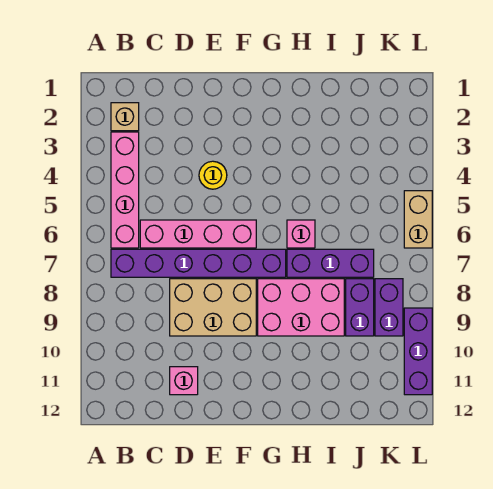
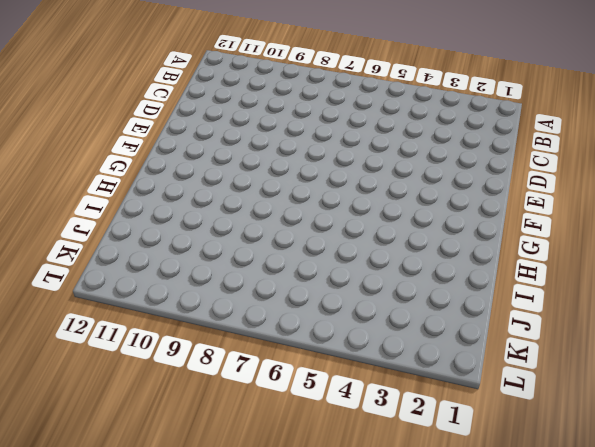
none -> tan brick B2 level 1
none -> pink brick B3:B6 level 1
none -> purple brick B7:G7 level 1

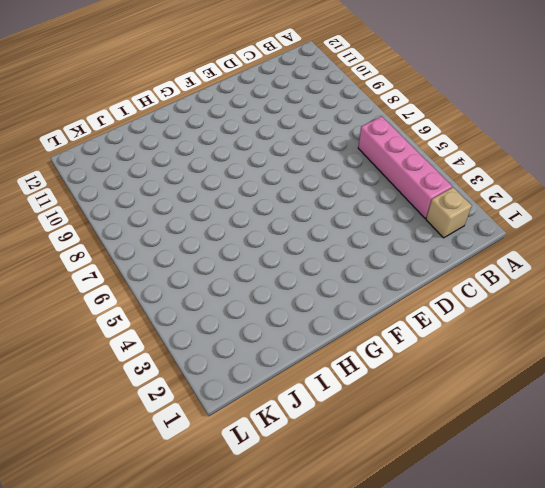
none -> purple brick B7:G7 level 1
none -> pink brick C6:F6 level 1
none -> tan brick D8:F9 level 1

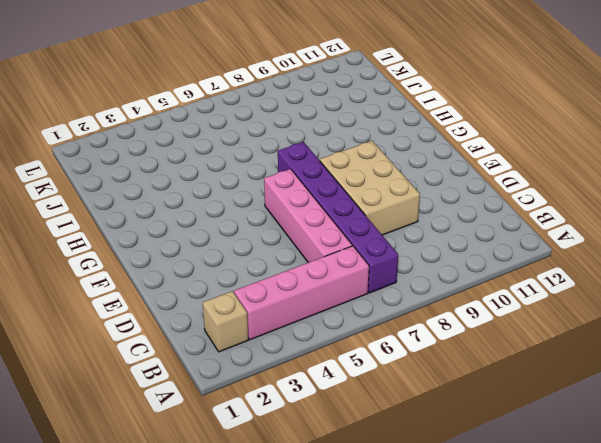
none -> pink brick D11 level 1
none -> yellow round brick E4 level 1
none -> pink brick G8:I9 level 1

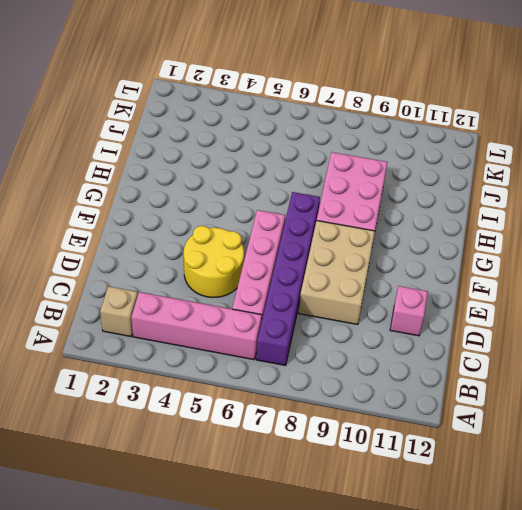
yellow round brick D4:E5 level 1 -> yellow round brick E4 level 1
none -> pink brick H6 level 1
none -> purple brick H7:J7 level 1
none -> purple brick J8:J9 level 1

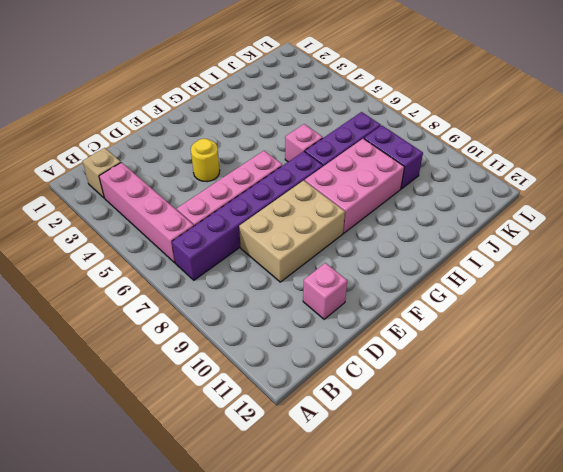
none -> purple brick K8:K9 level 1
none -> tan brick L5:L6 level 1
none -> purple brick L9:L11 level 1

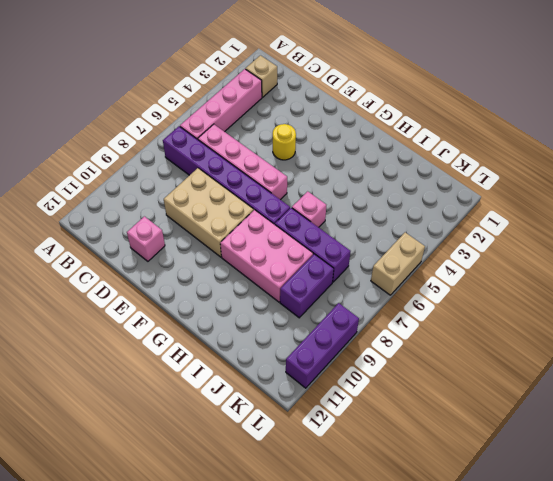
none -> purple brick K8:K9 level 1

